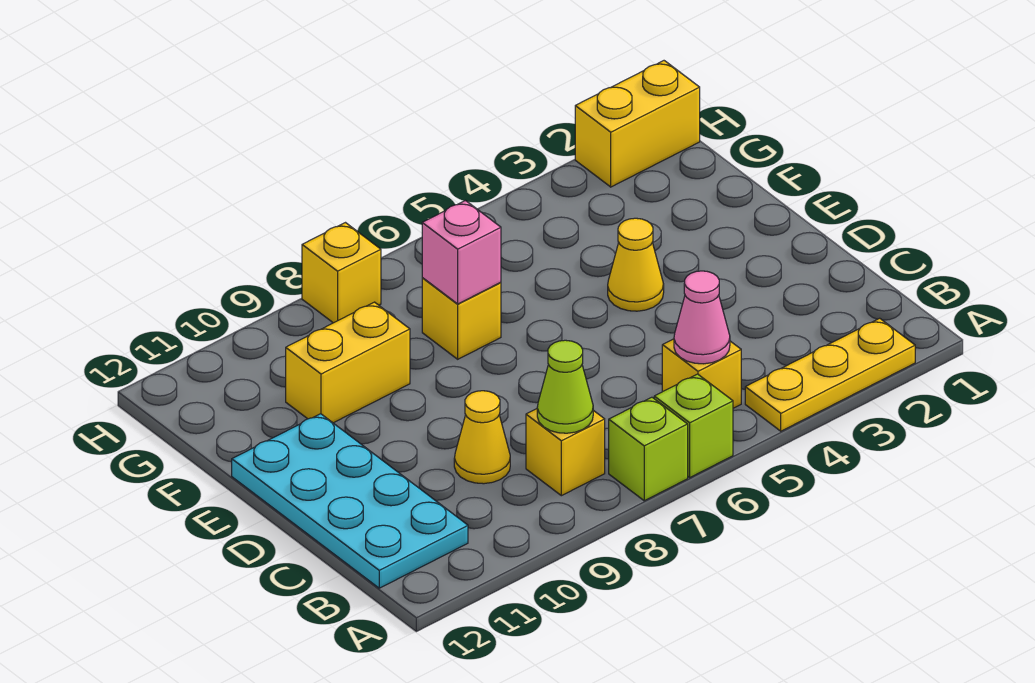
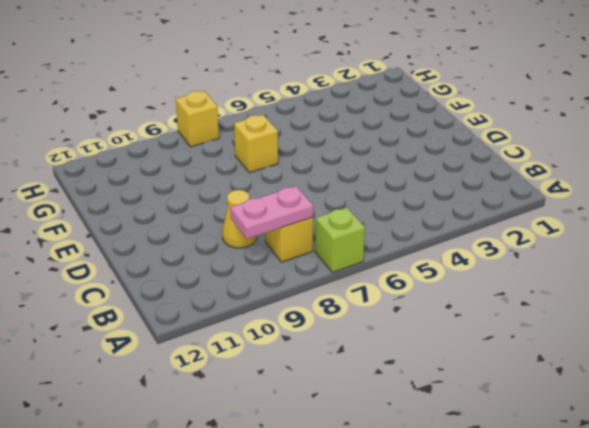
pink plate B8:B9 level 2 -> lime cone B8 level 2
none -> yellow plate A2:A4 level 1
none -> lime brick A6 level 1
none -> yellow brick B5 level 1

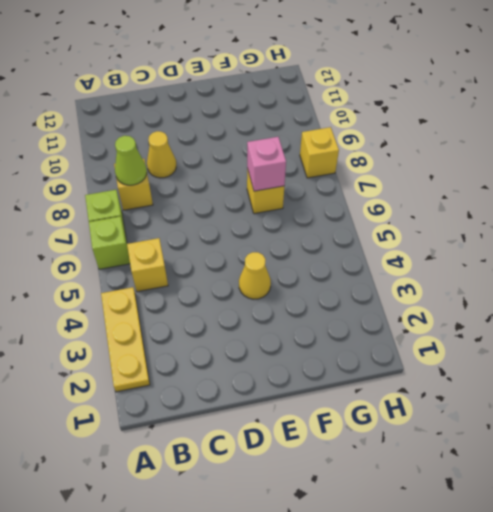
none -> cyan plate B11:E12 level 1
none -> yellow brick F9:F10 level 1
none -> yellow brick H1:H2 level 1

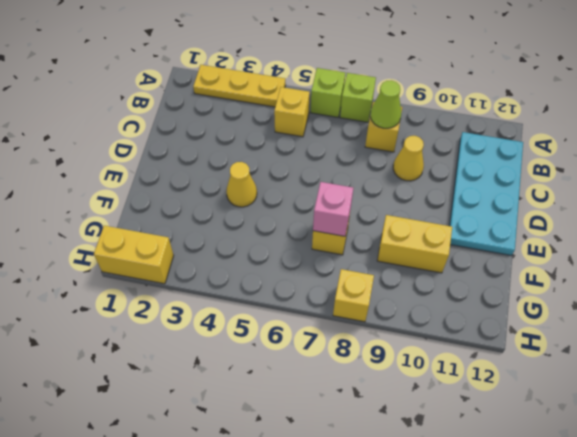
none -> pink cone B5 level 2

